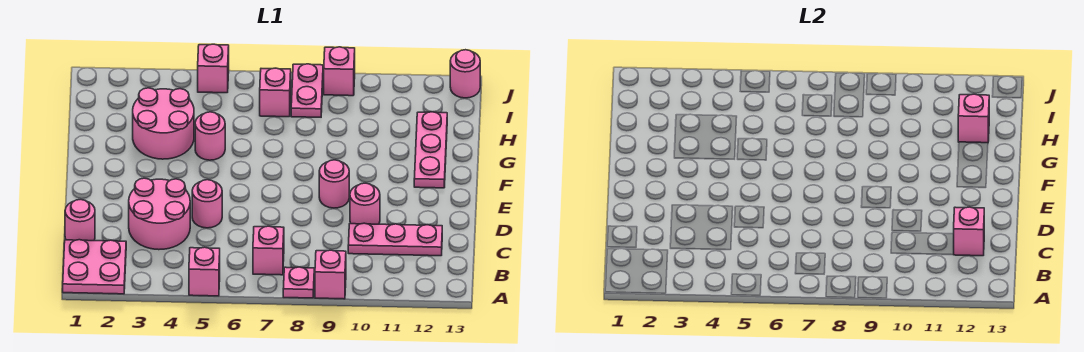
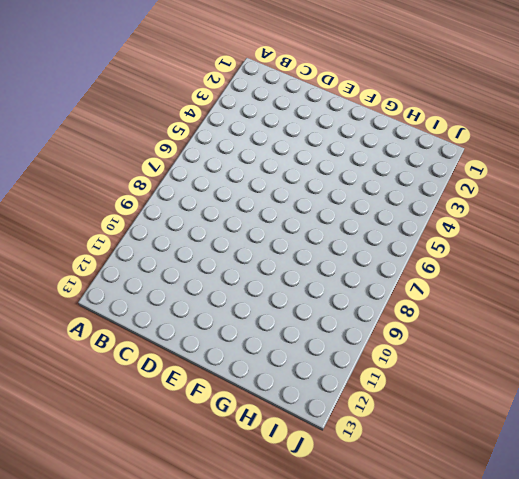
none -> pink plate A1:B2 level 1
none -> pink brick A5 level 1
none -> pink plate A8 level 1

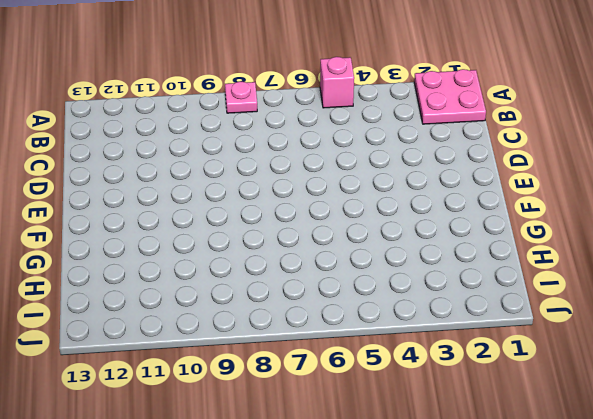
none -> pink brick A9 level 1
none -> pink brick B7 level 1
none -> pink round brick C1 level 1

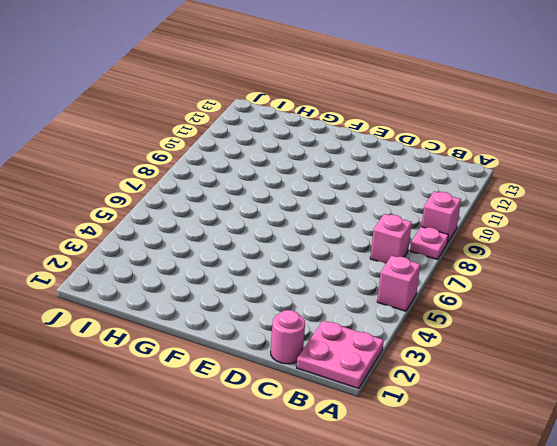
none -> pink round brick C3:D4 level 1
none -> pink plate C10:C12 level 1
none -> pink round brick D5 level 1

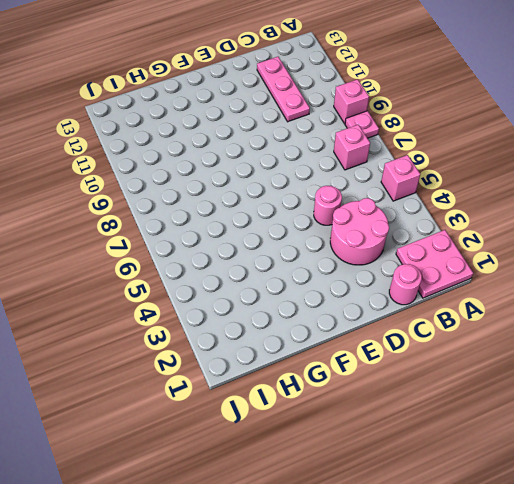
none -> pink round brick D10 level 1
none -> pink round brick E9 level 1
none -> pink plate F12:H12 level 1

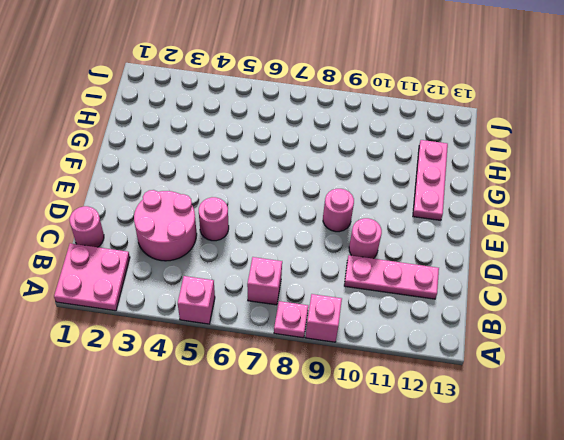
none -> pink round brick G3:H4 level 1
none -> pink round brick G5 level 1
none -> pink brick I7 level 1

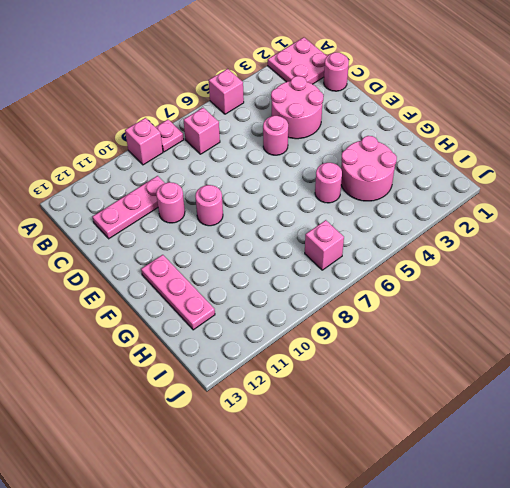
none -> pink plate I8:J8 level 1
none -> pink brick J5 level 1
none -> pink brick J9 level 1

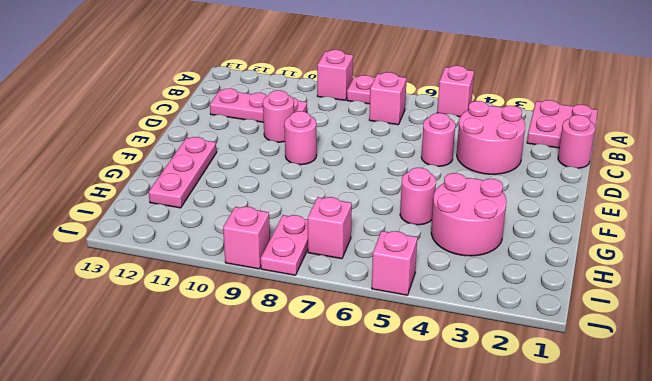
none -> pink round brick J13 level 1
none -> pink brick C12 level 2
none -> pink brick H12 level 2

